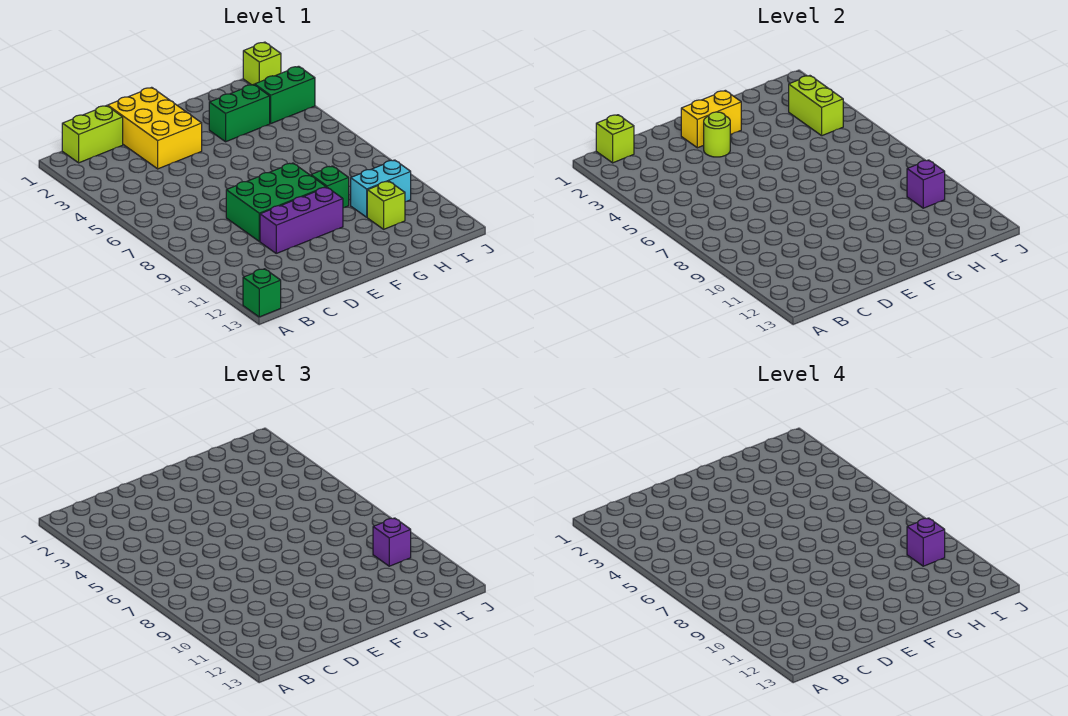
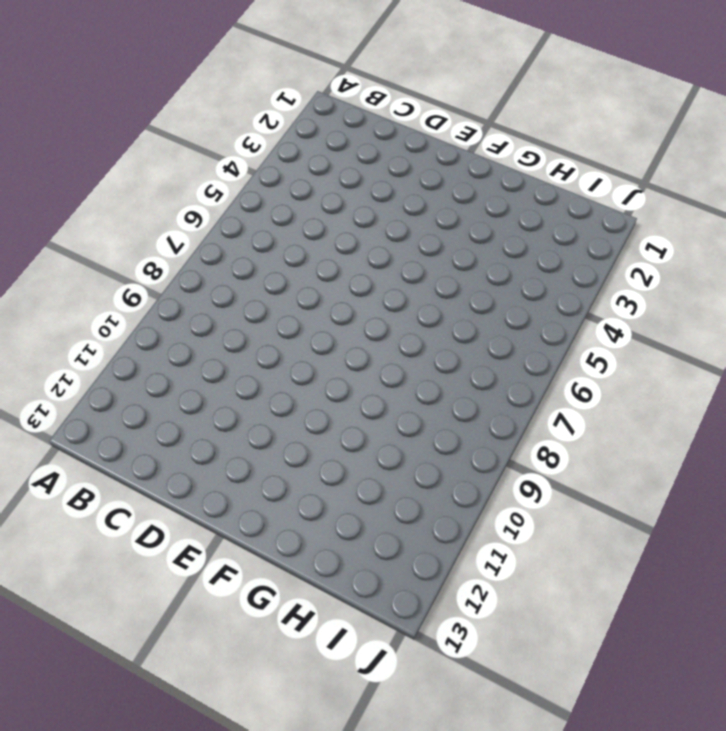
none -> green brick A13 level 1
none -> lime brick B1:C1 level 1
none -> yellow brick D1:E3 level 1

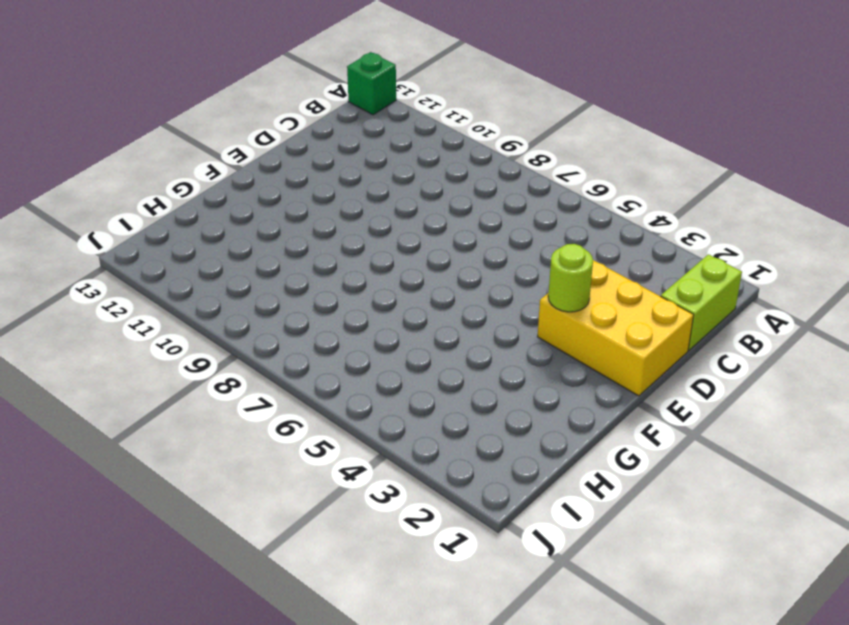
none -> green brick D8:F9 level 1
none -> purple brick D10:F10 level 1
none -> green brick G3:H3 level 1

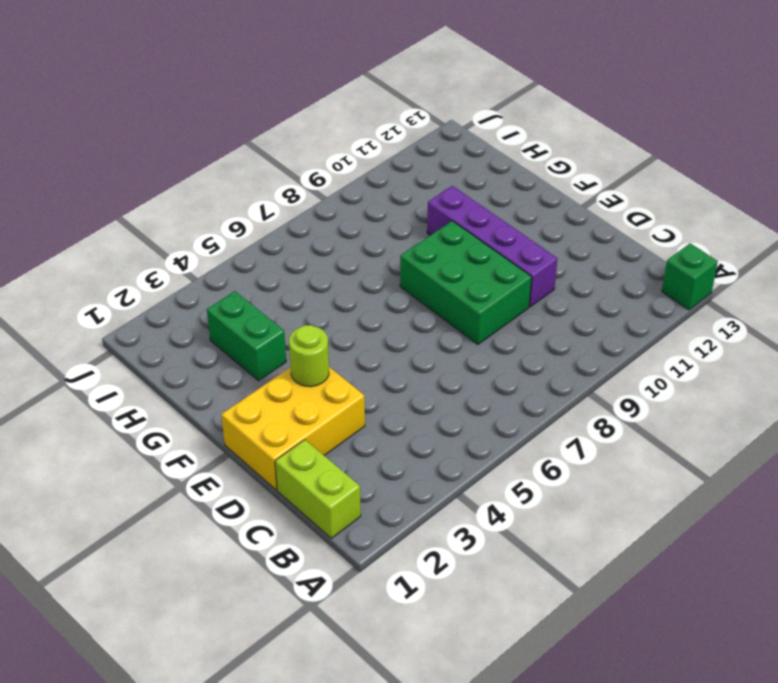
purple brick D10:G10 level 1 -> purple brick D10:F10 level 1
none -> green brick G9 level 1
none -> cyan brick H10:I10 level 1
none -> lime brick H11 level 1

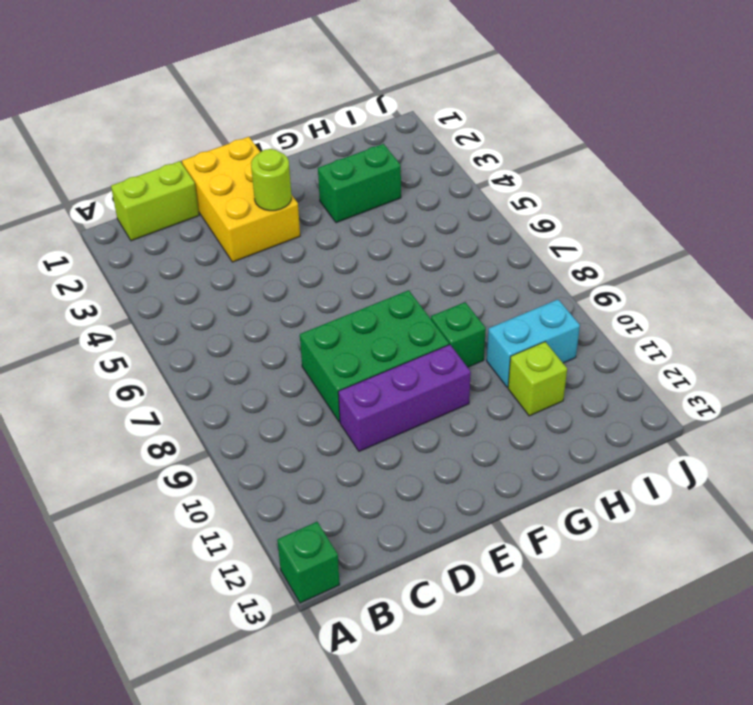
none -> green brick I3:J3 level 1
none -> lime brick J1 level 1
none -> lime brick B1 level 2

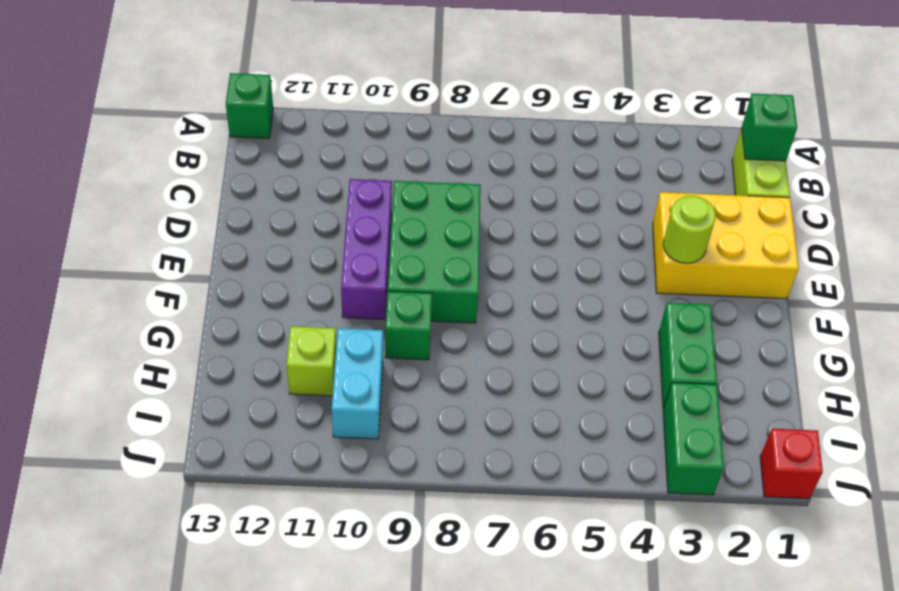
green brick B1 level 2 -> lime brick B1 level 2
red brick J1 level 1 -> lime brick J1 level 1
none -> yellow brick E2:F2 level 2
none -> lime brick I3:I4 level 2
none -> purple brick I10 level 2

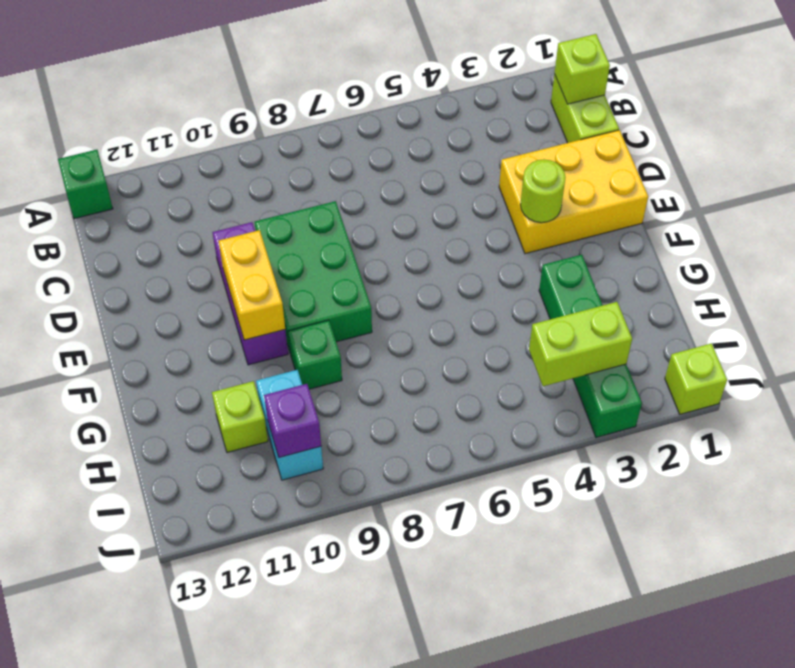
yellow brick E10:F10 level 2 -> yellow brick E2:F2 level 2
none -> purple brick I10 level 3
none -> purple brick I10 level 4

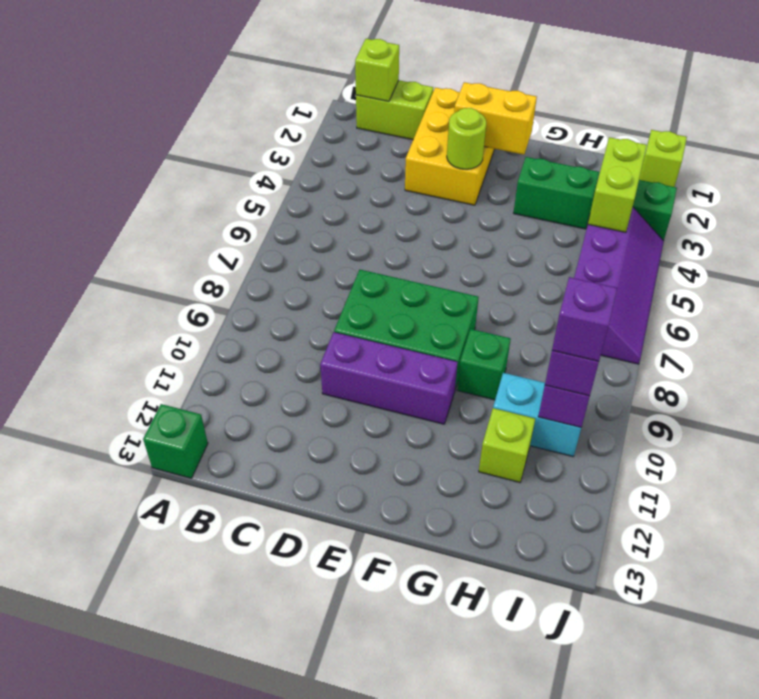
purple slope I4:J7 level 1 top I -> none

